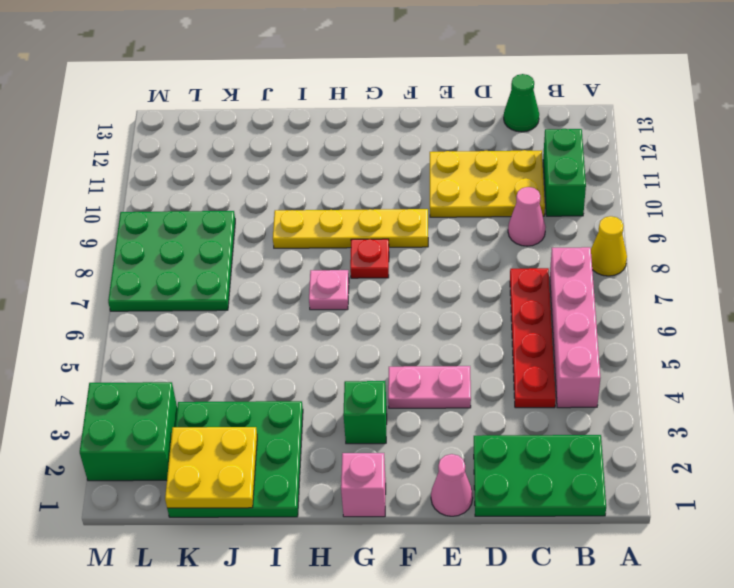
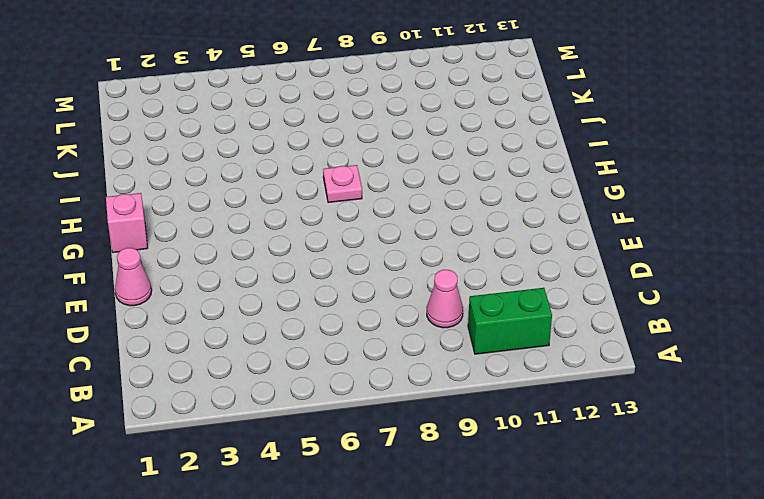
none -> yellow cone A8 level 1
none -> green plate B1:D2 level 1
none -> pink brick B4:B7 level 1

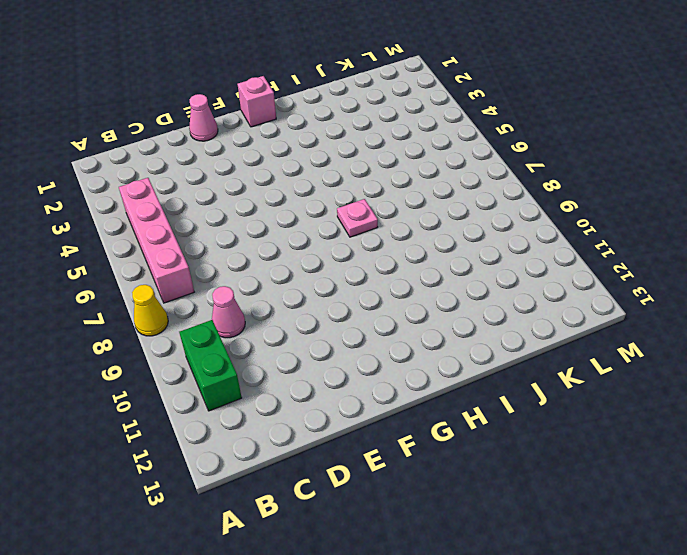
none -> green plate B1:D2 level 1
none -> red plate C4:C7 level 1
none -> yellow plate C10:E11 level 1

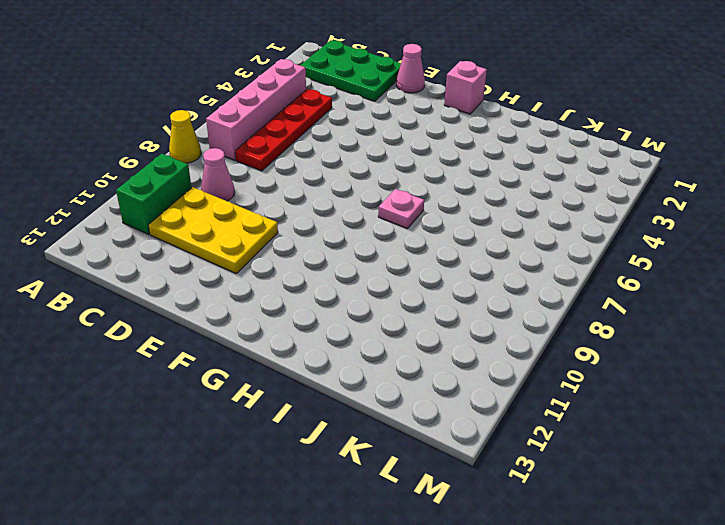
none -> green cone C13 level 1
none -> pink plate E4:F4 level 1
none -> yellow plate F9:I9 level 1

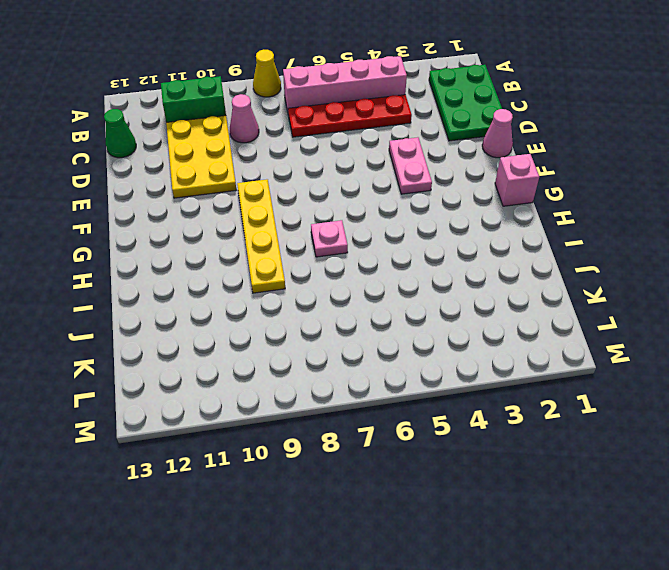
none -> green brick G3 level 1
none -> red plate G8 level 1
none -> green plate I1:K3 level 1

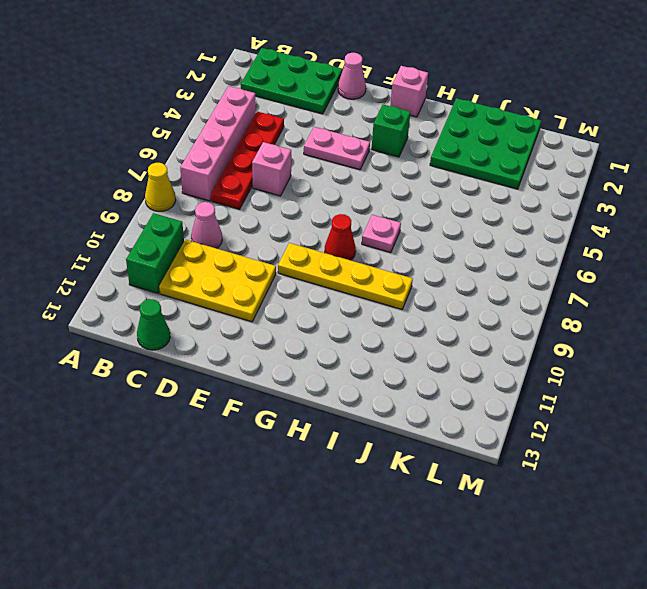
pink brick D6 level 1 -> none
red cone G8 level 1 -> red plate G8 level 1
none -> green plate K7:M9 level 1
none -> green brick L2:M3 level 1
none -> yellow plate J1:K2 level 2

